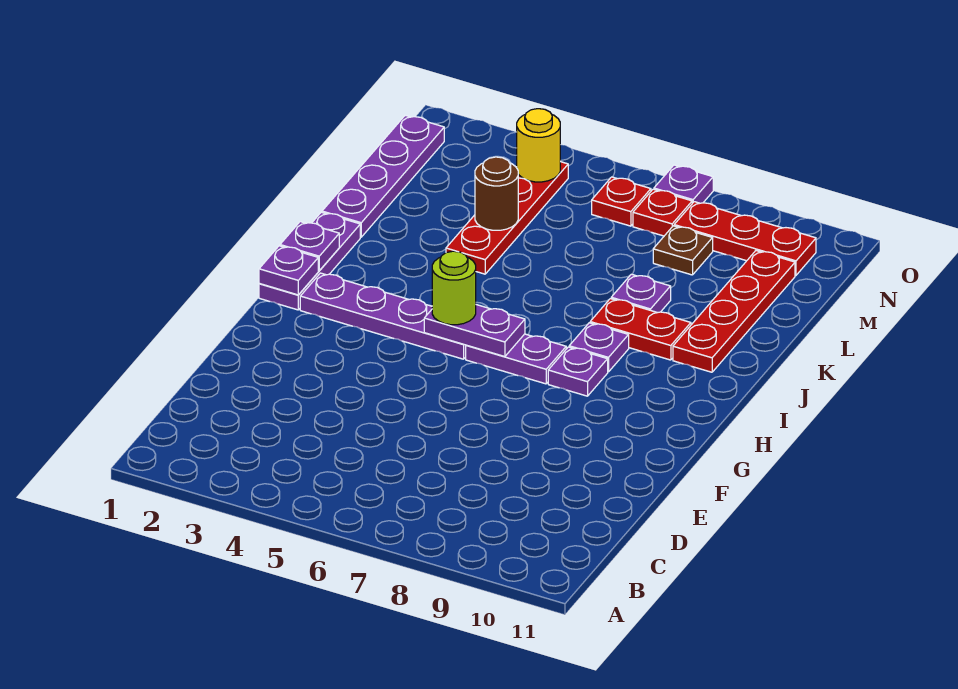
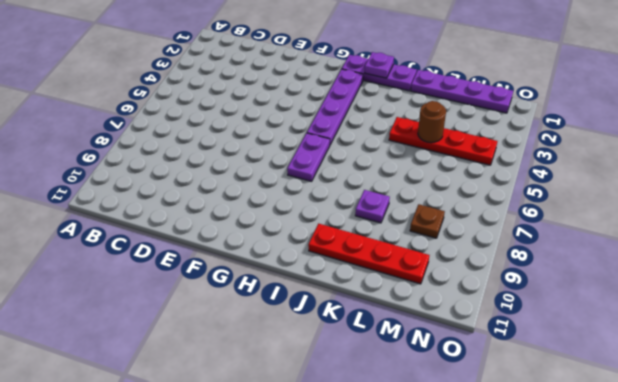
none -> purple plate H8 level 1
none -> purple plate I8 level 1
none -> red plate J8:J9 level 1

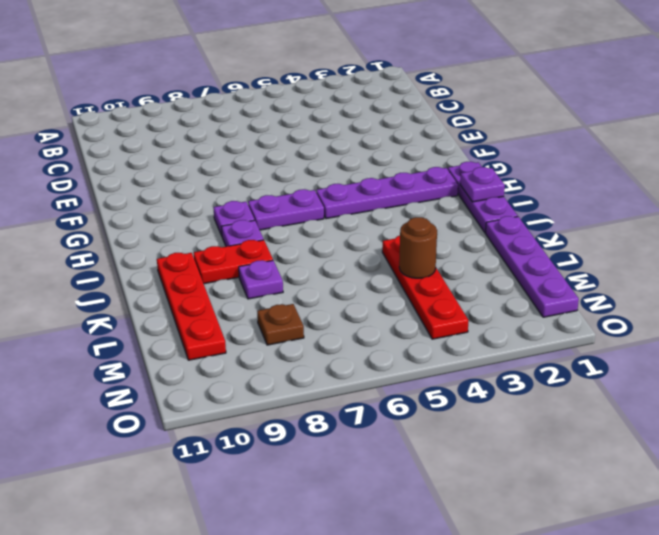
none -> red plate N6 level 1
none -> red plate N7 level 1
none -> red plate N8:N10 level 1

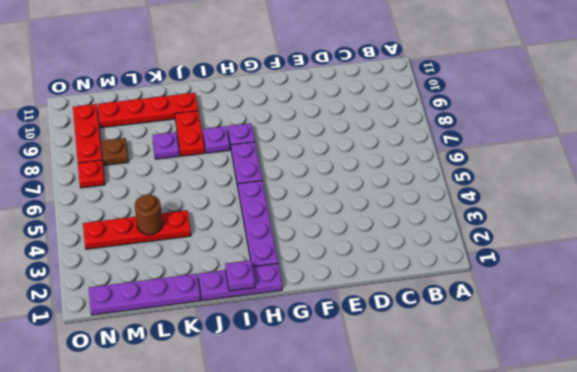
none -> red plate N6 level 1
none -> purple plate O7 level 1
none -> purple plate H1 level 2

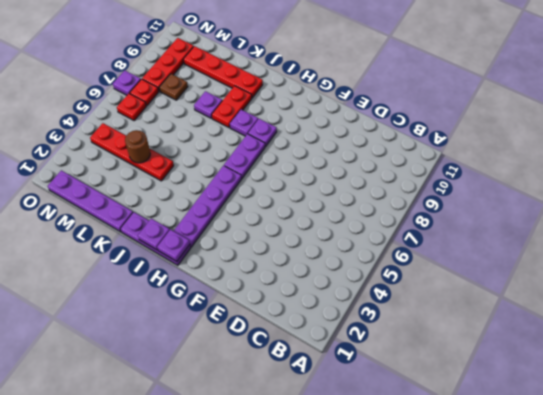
none -> purple plate H5:H6 level 2
none -> yellow round brick N4 level 2
none -> lime round brick H5 level 3

